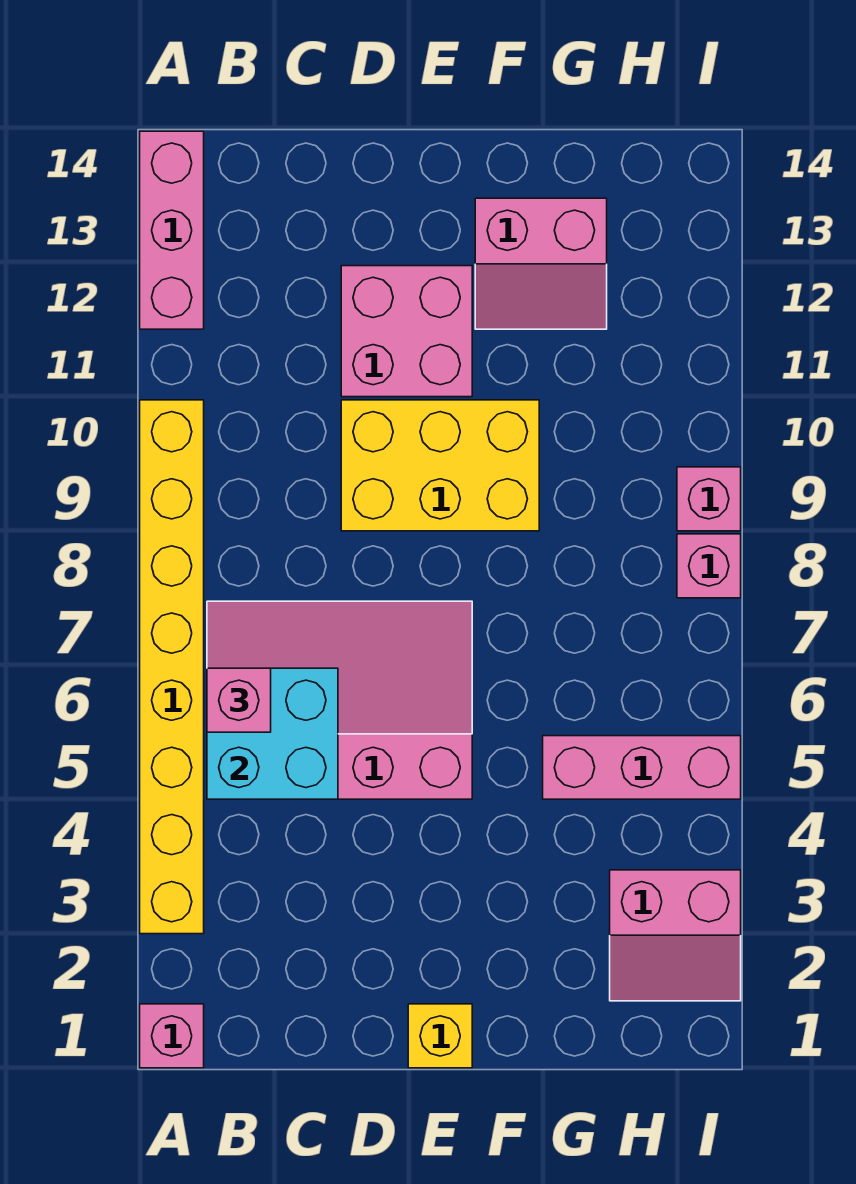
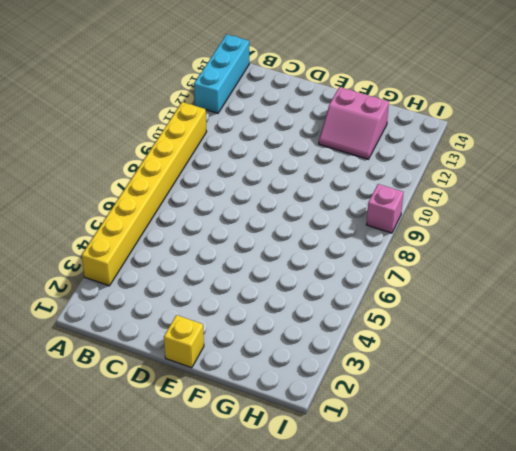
cyan brick A12:A14 level 1 -> pink brick A12:A14 level 1
none -> pink brick A1 level 1
none -> pink slope B5:E7 level 1 top 5
none -> yellow brick D9:F10 level 1

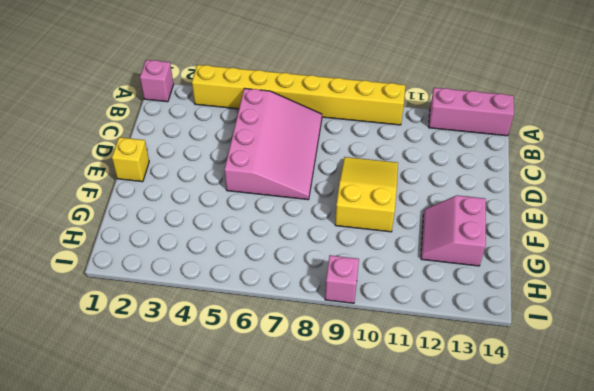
yellow slope D9:F10 level 1 top F -> yellow brick D9:F10 level 1
none -> pink brick D11:E12 level 1
none -> pink brick G5:I5 level 1
none -> pink slope H2:I3 level 1 top 3

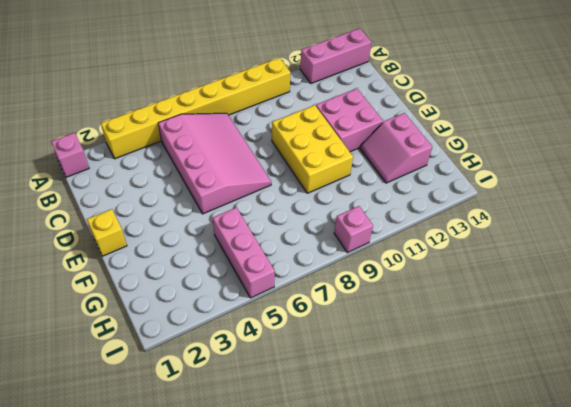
none -> pink slope H2:I3 level 1 top 3
none -> pink brick I8 level 1
none -> cyan brick B5:C6 level 2

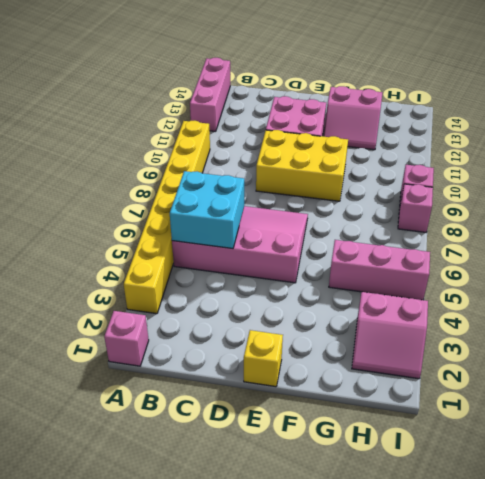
none -> pink brick B6 level 3

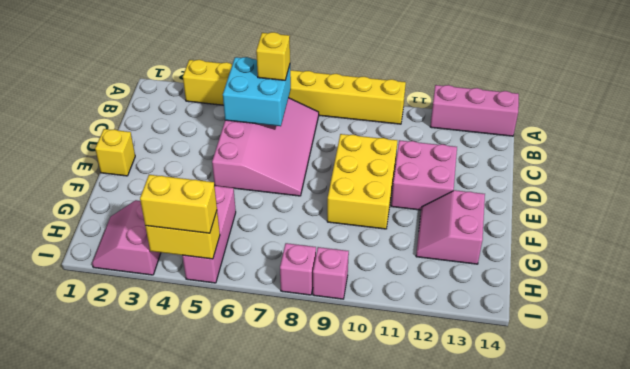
yellow brick B6 level 3 -> pink brick B6 level 3
yellow brick I4:I5 level 2 -> none
yellow brick I4:I5 level 3 -> none
none -> pink brick A1 level 1

